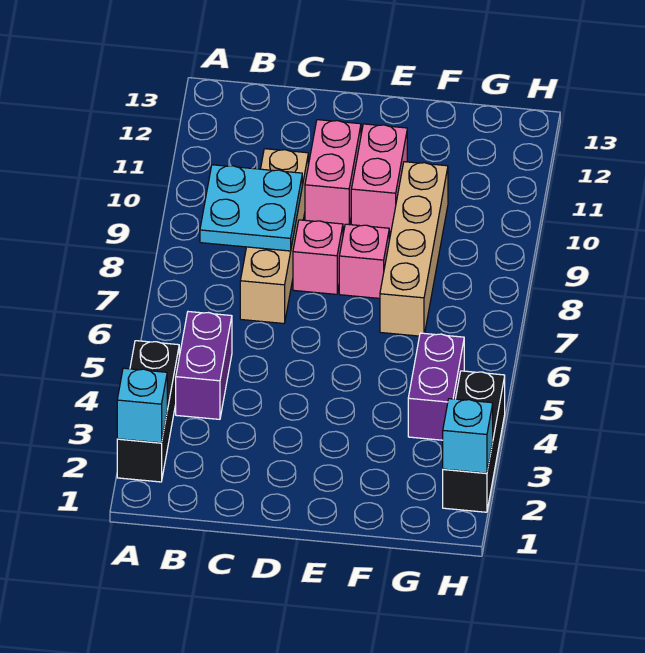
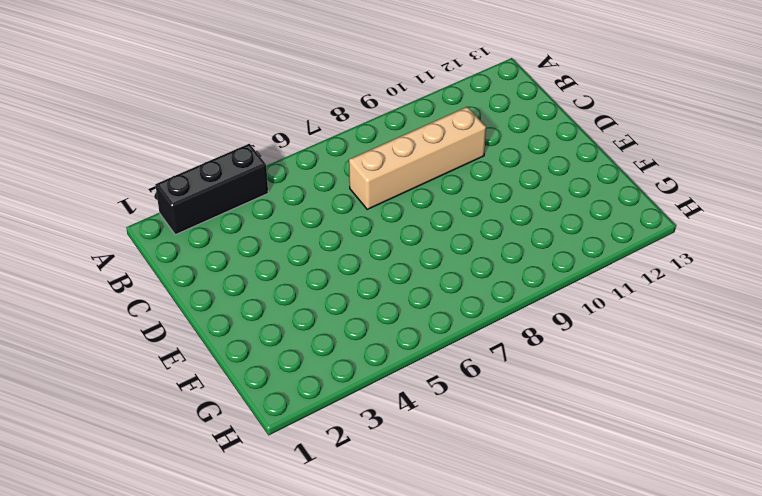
none -> purple brick B4:B5 level 1
none -> pink brick D8 level 1
none -> pink brick D10:D11 level 1

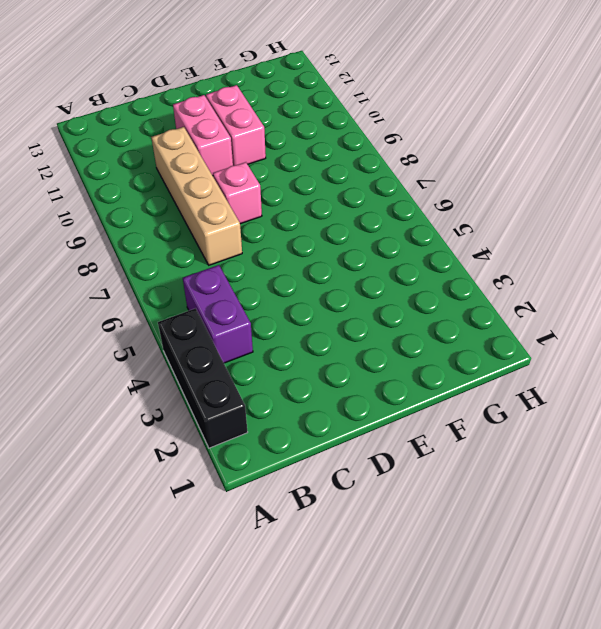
none -> pink brick E8 level 1
none -> tan brick F7:F10 level 1
none -> purple brick G4:G5 level 1

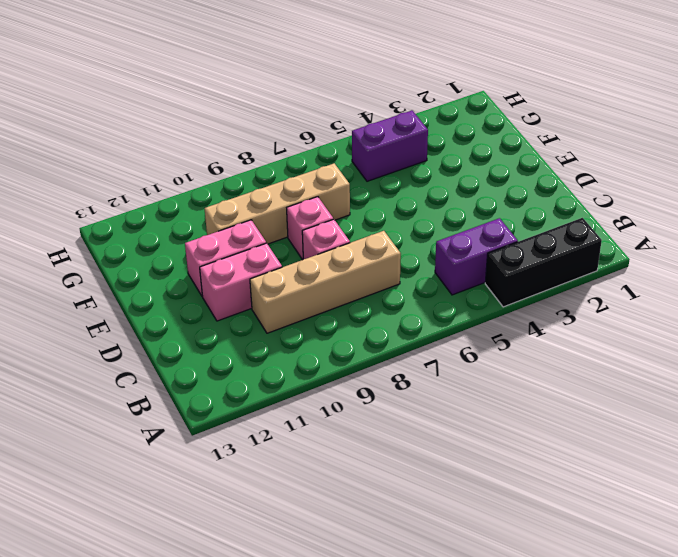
none -> black brick H2:H4 level 1
none -> cyan brick A2 level 2
none -> cyan plate B8:C9 level 2

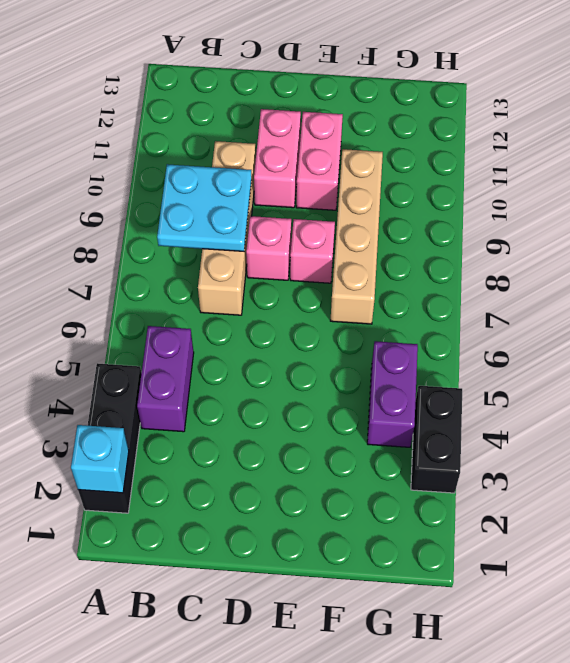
black brick H3:H4 level 1 -> black brick H2:H4 level 1
none -> cyan brick H2 level 2

